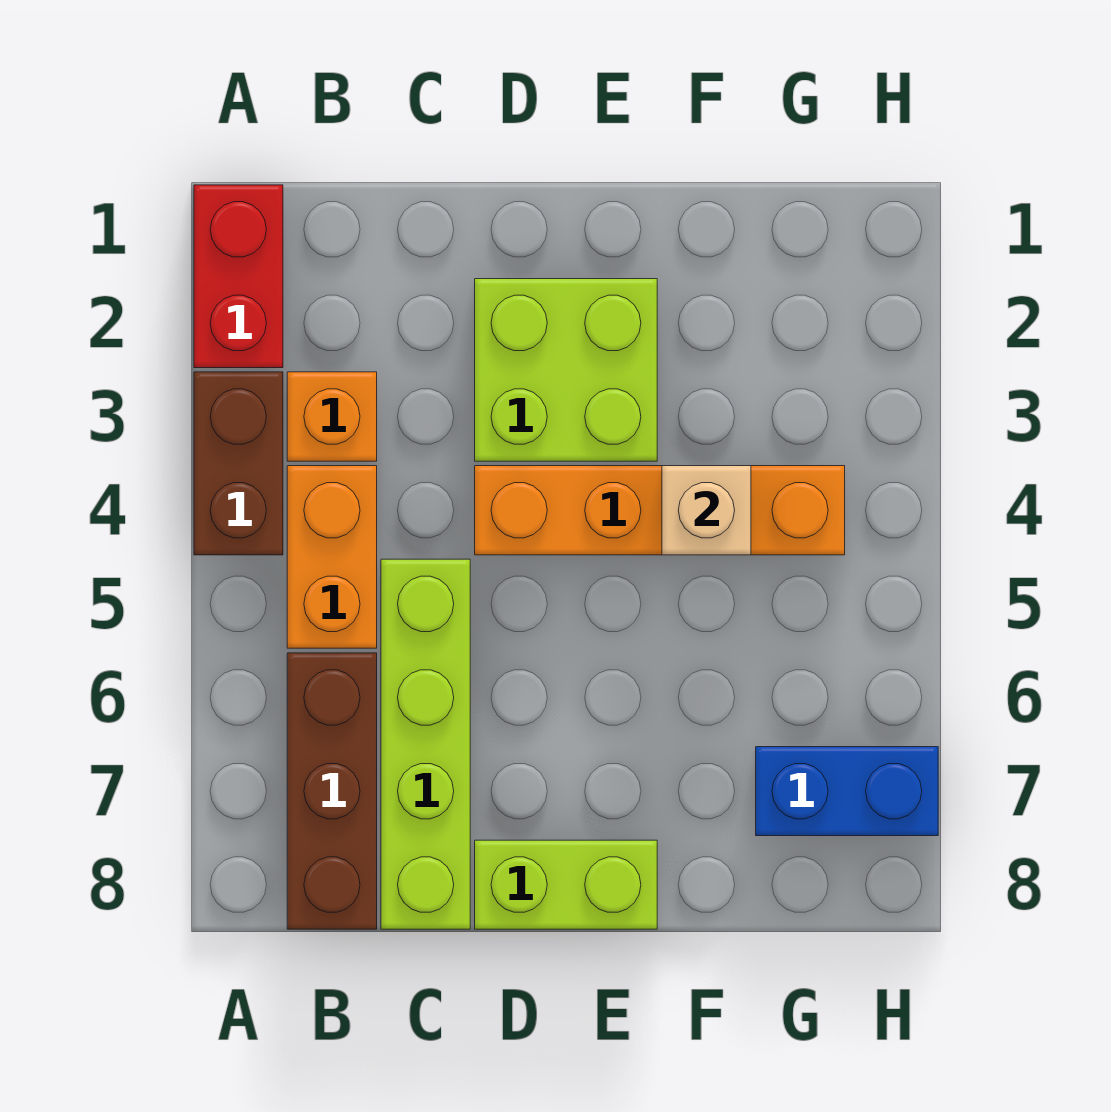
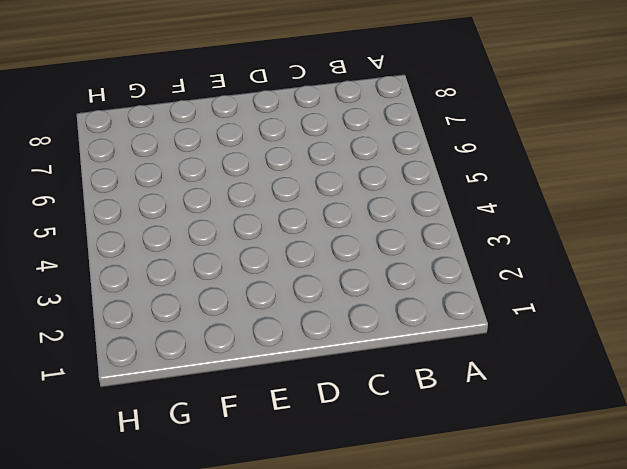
none -> red brick A1:A2 level 1
none -> brown brick A3:A4 level 1

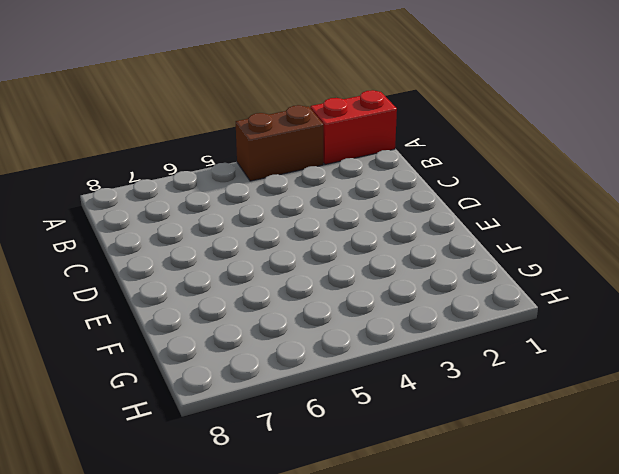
none -> orange brick B3 level 1
none -> orange brick B4:B5 level 1

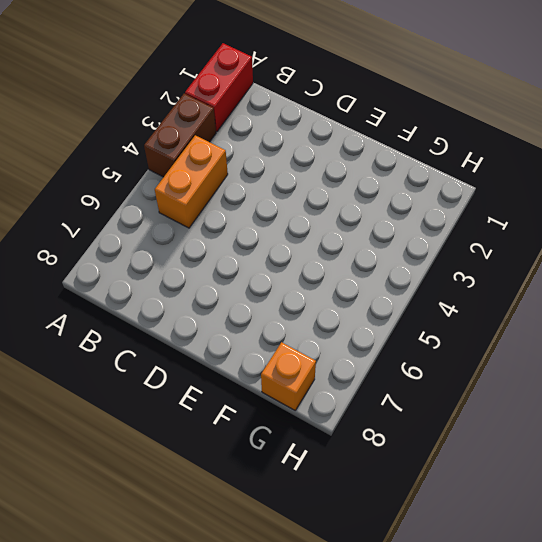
orange brick G8 level 1 -> orange brick B3 level 1
none -> brown brick B6:B8 level 1
none -> lime brick C5:C8 level 1

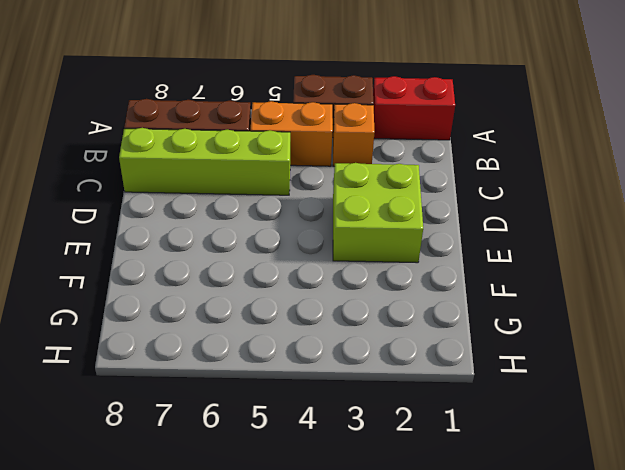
none -> orange brick D4:G4 level 1
none -> lime brick D8:E8 level 1

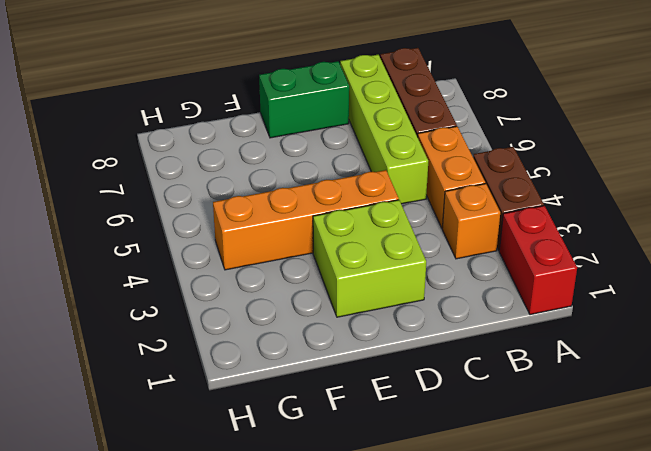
green brick D8:E8 level 1 -> lime brick D8:E8 level 1
none -> blue brick G7:H7 level 1
none -> tan brick F4 level 2

